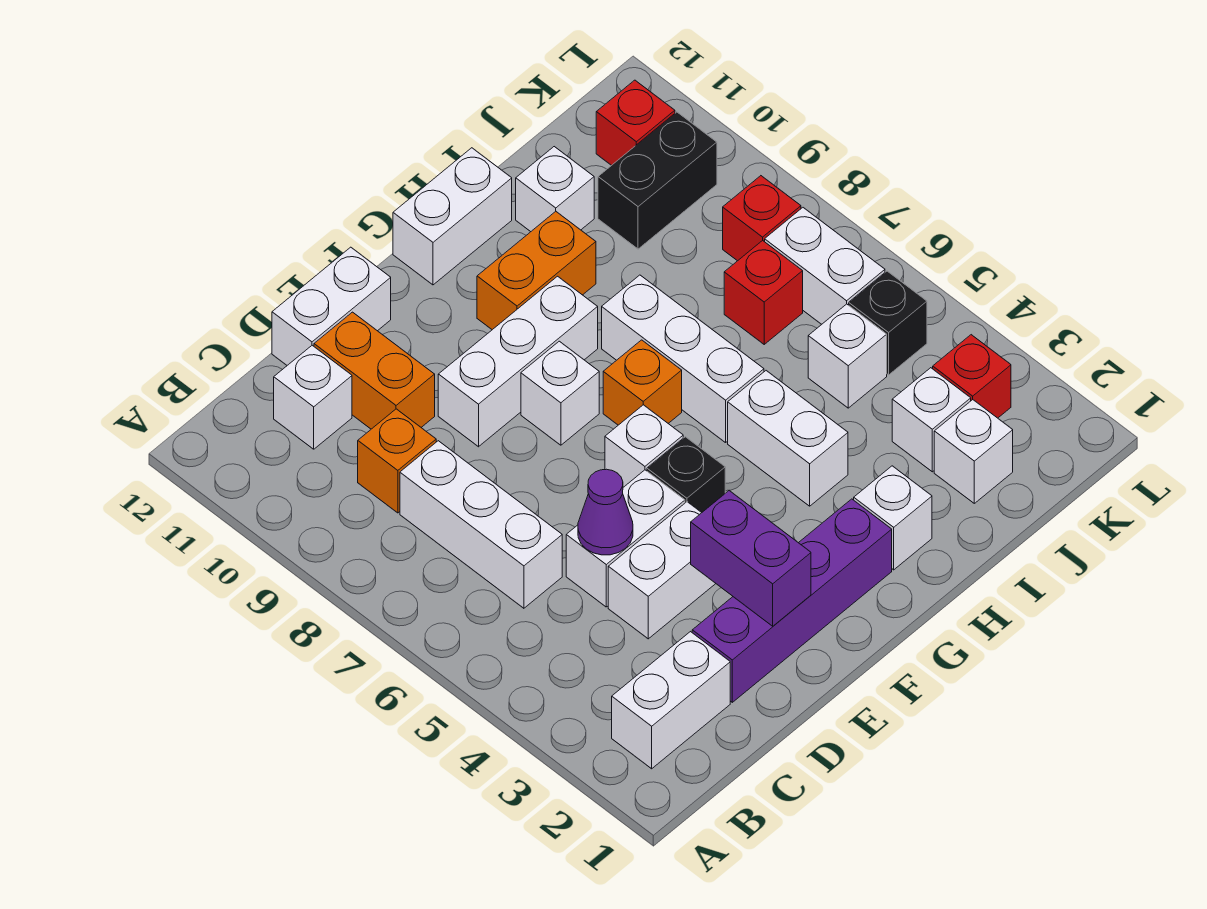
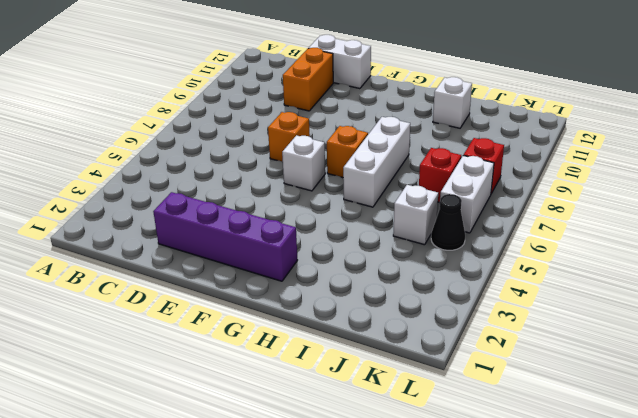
orange brick E7 level 1 -> orange brick C9 level 1
black cone K5 level 1 -> black brick K5 level 1
none -> white brick B2:C2 level 1
none -> white brick C6:C8 level 1
none -> white brick C11 level 1
none -> white brick D4:E4 level 1

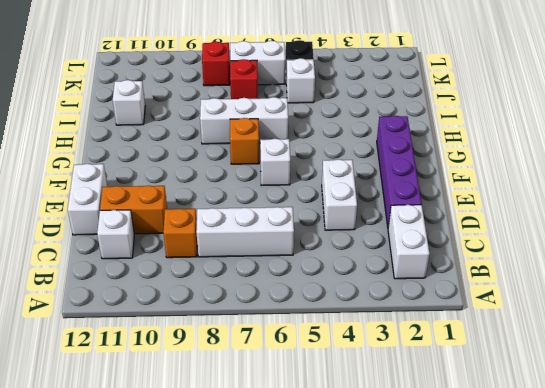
none -> white brick D5:E5 level 1
none -> white brick E9:G9 level 1
none -> black brick F5 level 1
none -> white brick F8 level 1

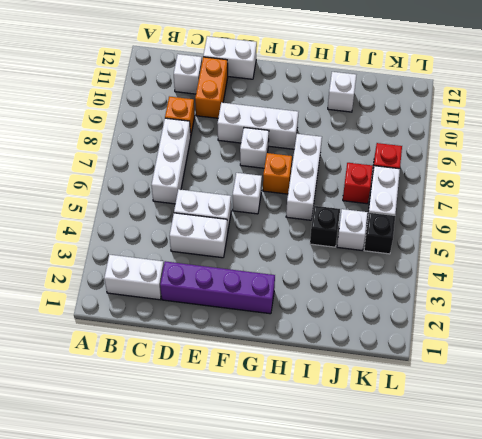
black brick I5 level 1 -> black brick F5 level 1
none -> orange brick G10:H10 level 1
none -> white brick G12:H12 level 1
none -> white brick H2 level 1
none -> white brick H4:H5 level 1

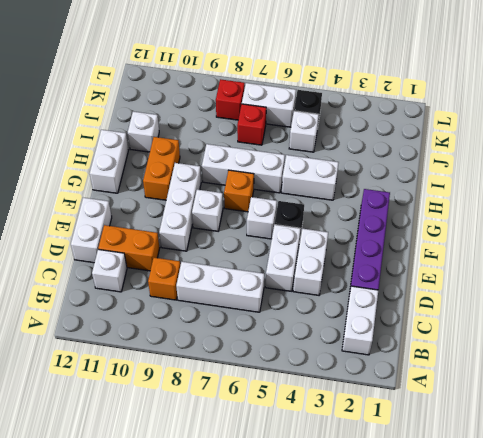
none -> white brick H2 level 1
none -> white brick J2 level 1
none -> white brick J3 level 1
none -> black brick J10:K10 level 1

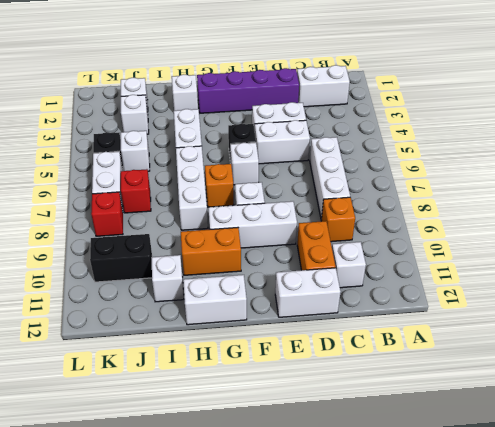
none -> red brick K3 level 1
none -> red brick K11 level 1
none -> purple cone D5 level 2
none -> purple brick E2:E3 level 2

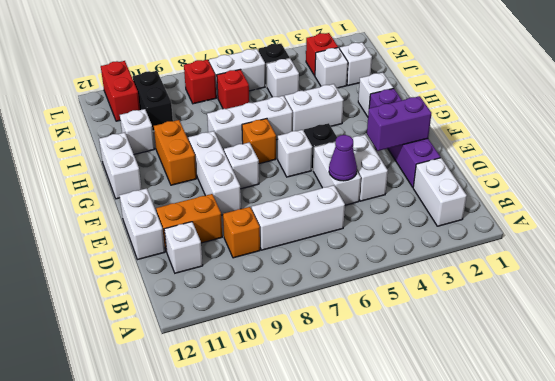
red brick K11:L11 level 1 -> red brick K11 level 1

